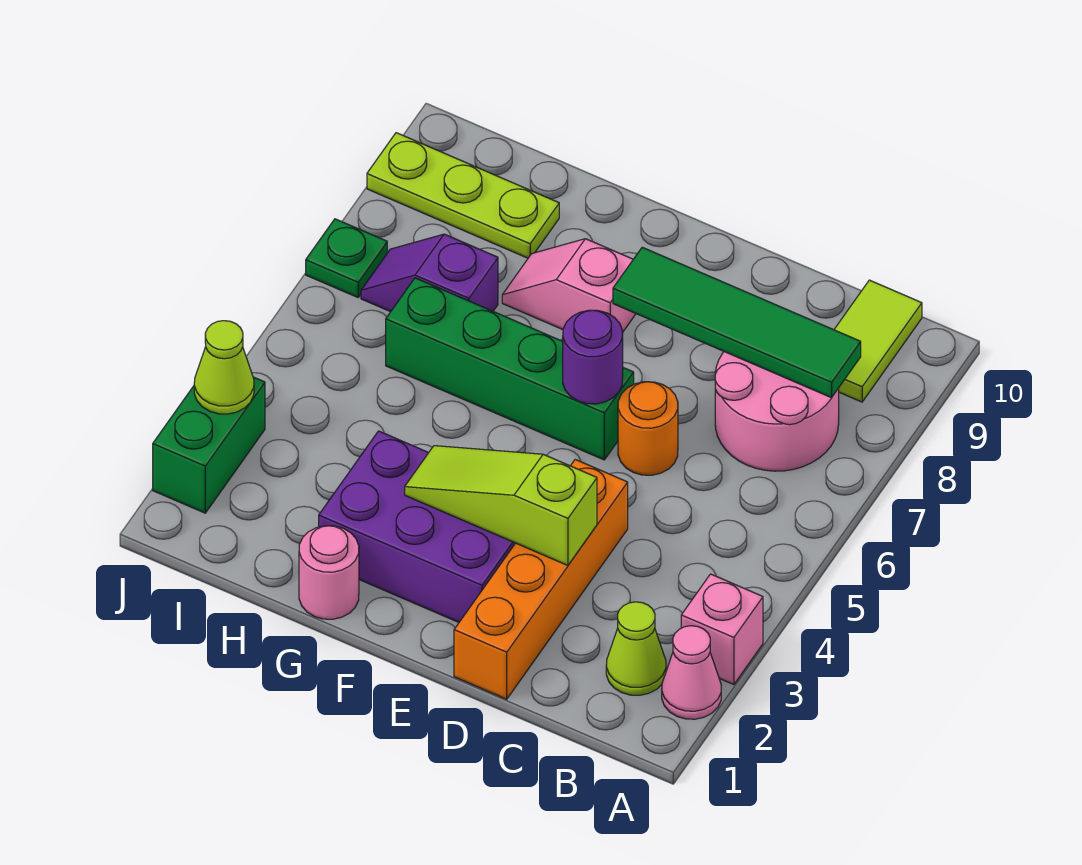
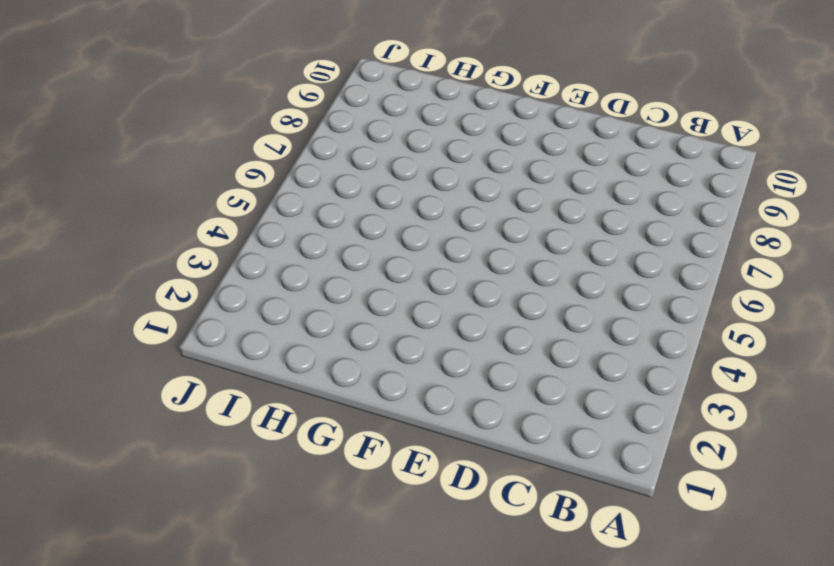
none -> pink cone A2 level 1
none -> pink brick A3 level 1
none -> lime cone B2 level 1

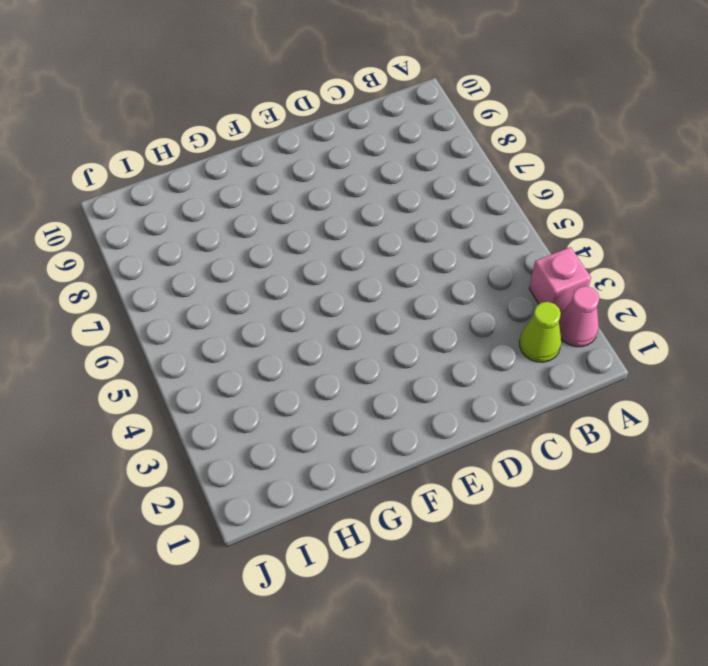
none -> pink round brick B7:C8 level 1
none -> lime tile B9:B10 level 1
none -> orange brick D1:D4 level 1

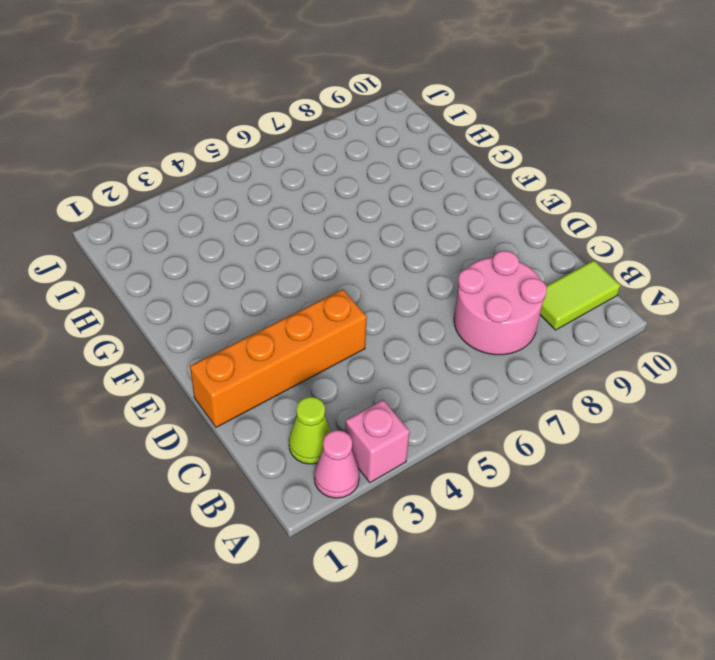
none -> orange round brick D6 level 1
none -> purple brick E2:G3 level 1
none -> green brick E6:H6 level 1

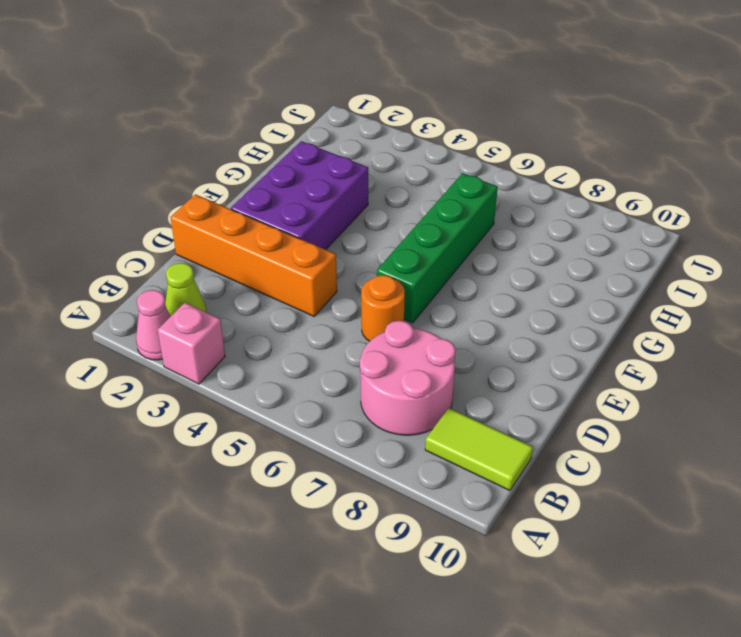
none -> pink slope F8:G8 level 1 top F
none -> pink round brick G1 level 1
none -> purple slope H7:I7 level 1 top H

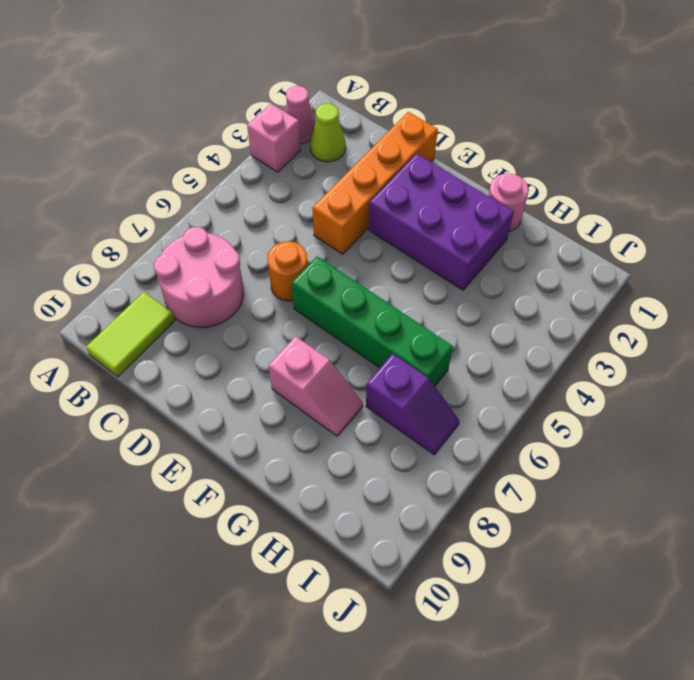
none -> lime plate H9:J9 level 1
none -> green brick J2:J3 level 1
none -> green plate J7 level 1

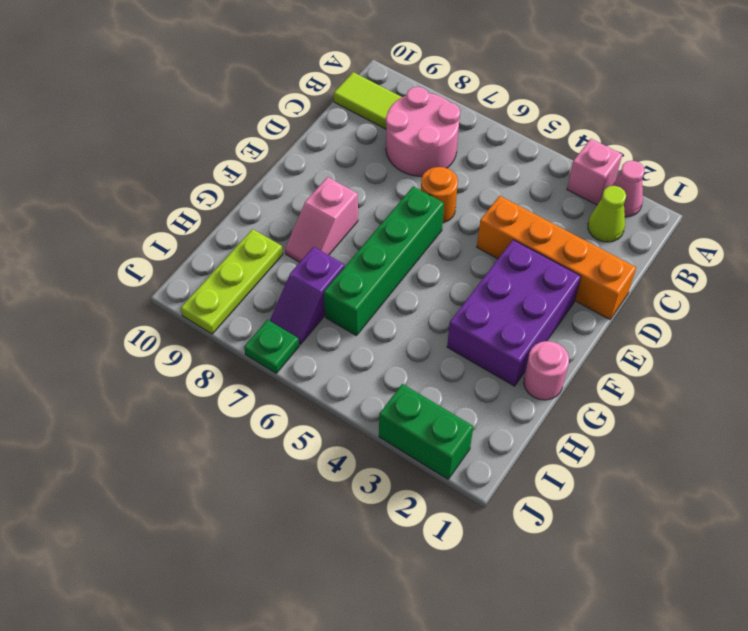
none -> green tile B8:E8 level 2
none -> lime slope D3:F3 level 2 top D
none -> purple round brick E6 level 2

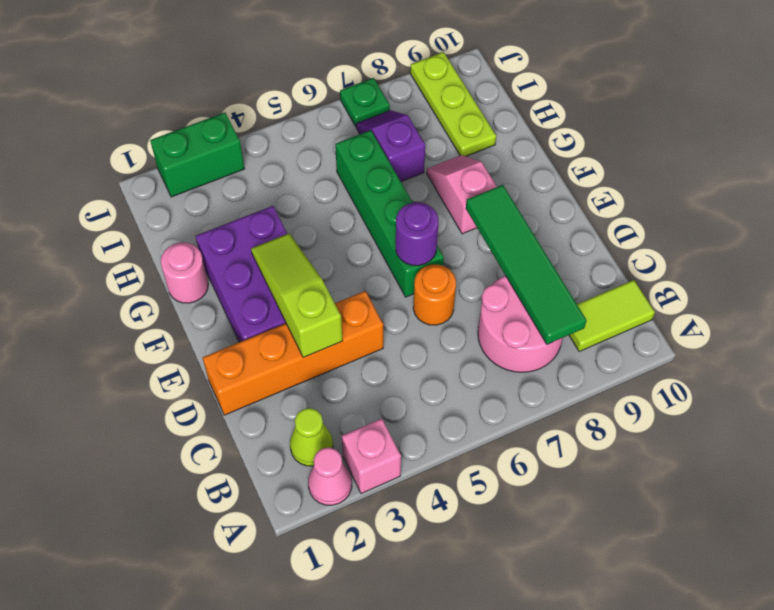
none -> lime cone J3 level 2

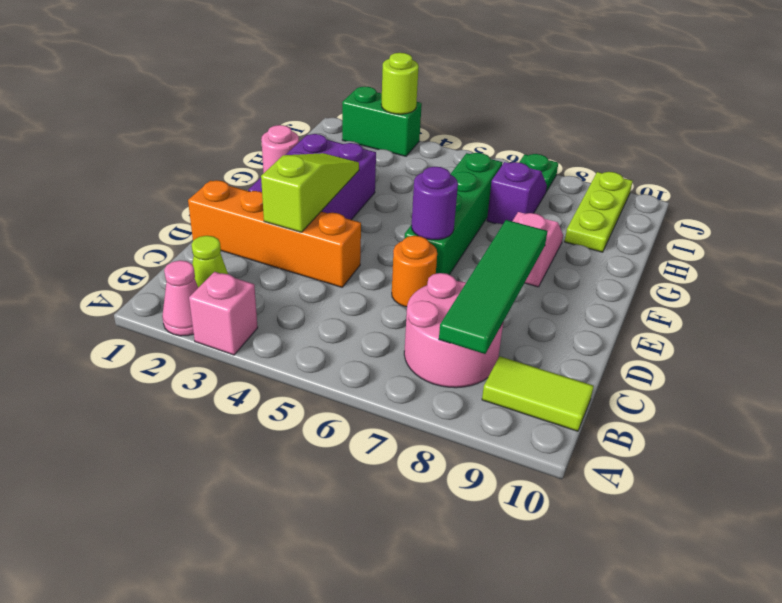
lime round brick J3 level 2 -> lime cone J3 level 2

